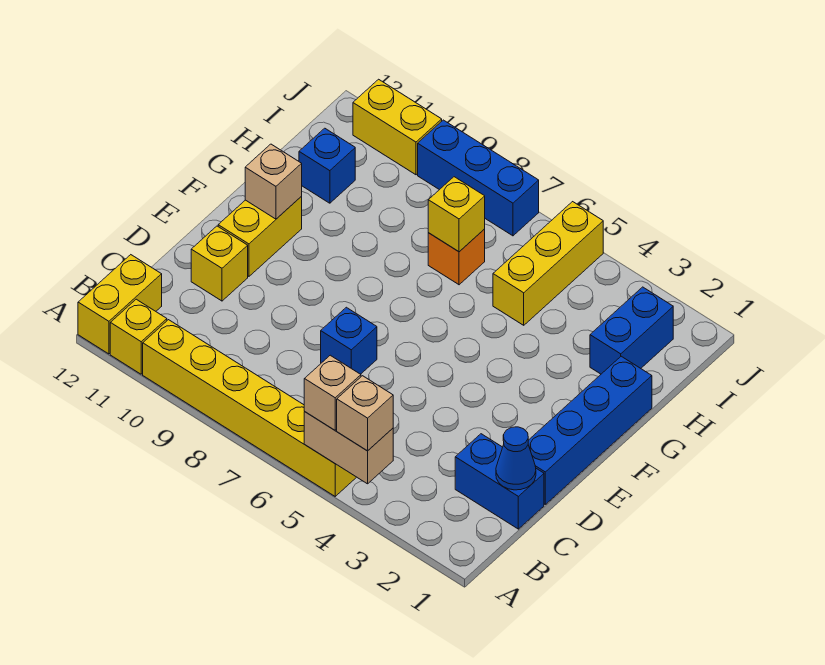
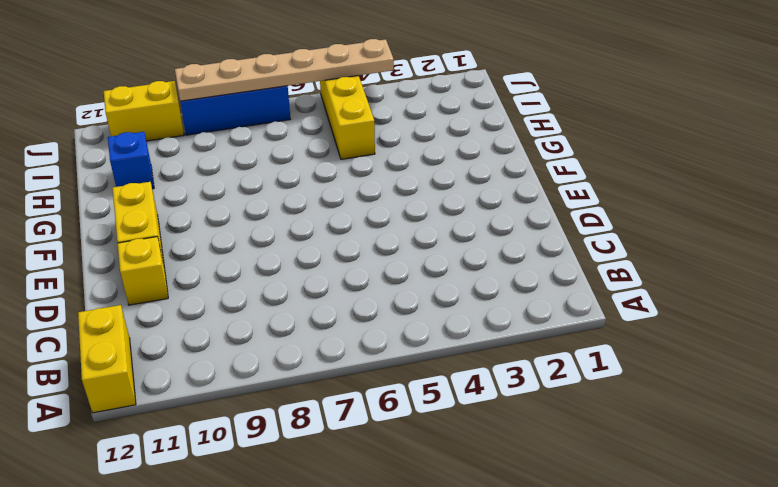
tan plate J4:J9 level 2 -> none
none -> yellow brick A5:A10 level 1
none -> yellow brick A11 level 1
none -> blue brick C1:C2 level 1

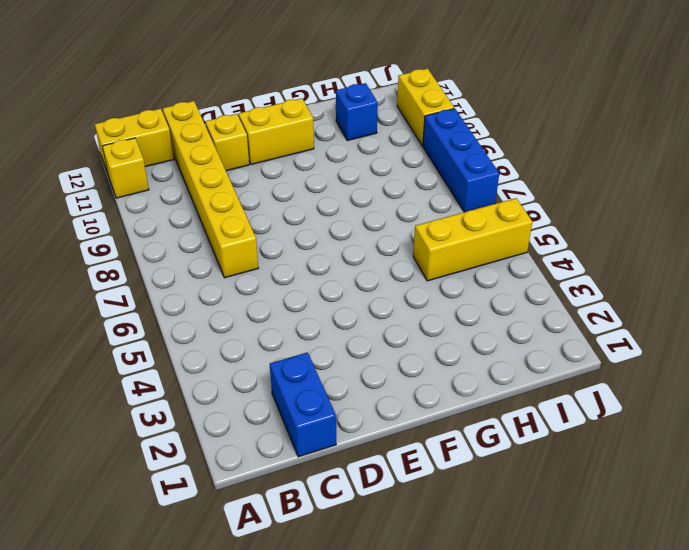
yellow brick C7:C12 level 1 -> yellow brick A5:A10 level 1
none -> blue brick D1:G1 level 1
none -> blue brick D7 level 1
none -> blue brick H2:I2 level 1

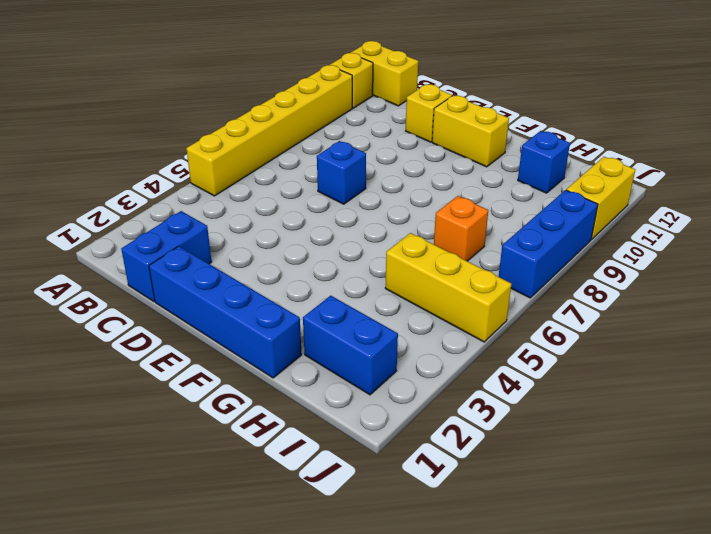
none -> tan brick A4:A5 level 2
none -> blue cone C1 level 2
none -> tan brick F11 level 2

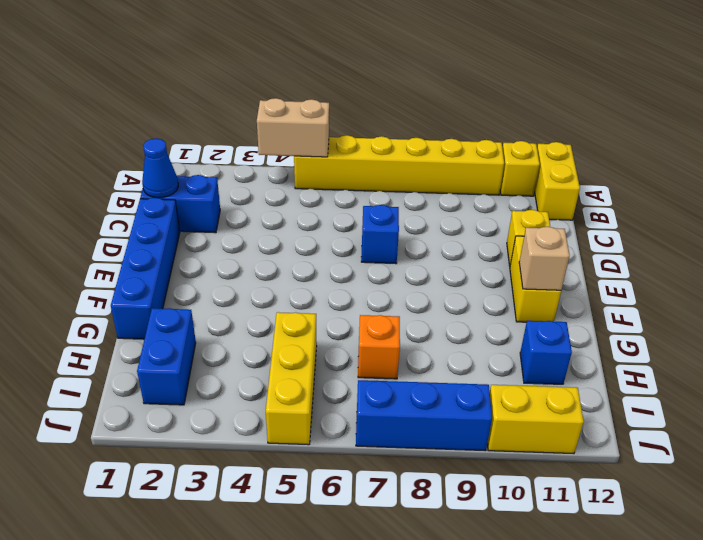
none -> yellow brick H7 level 2
none -> tan brick A4 level 3
none -> tan brick A5 level 3

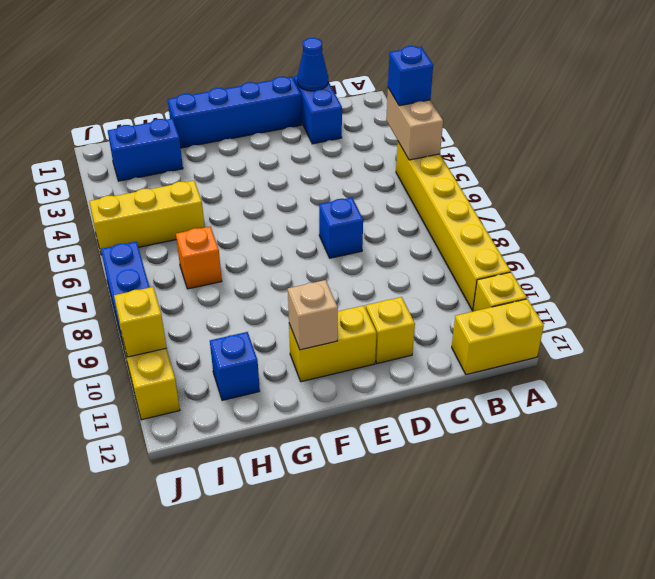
blue brick A4 level 3 -> tan brick A4 level 3
yellow brick J10 level 2 -> yellow brick H7 level 2
none -> tan brick A5 level 3

